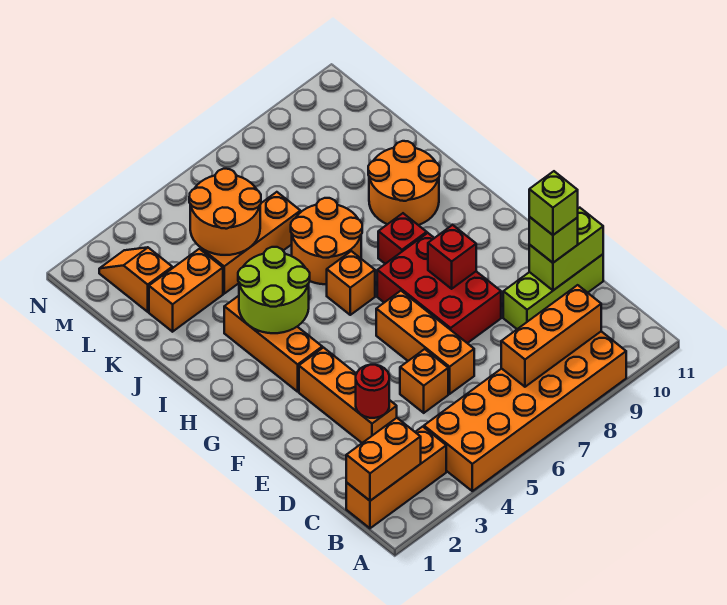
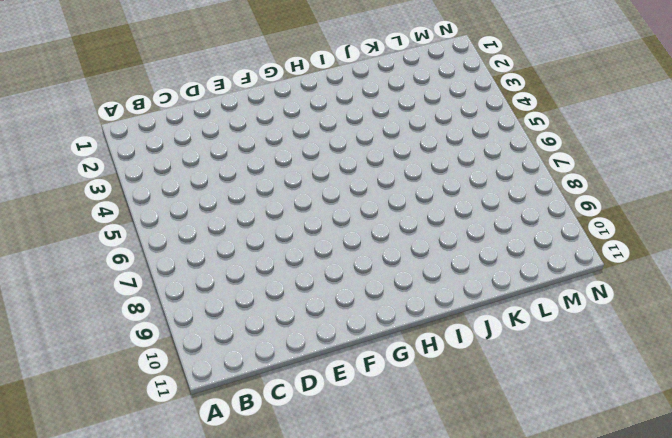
none -> orange brick A4:B9 level 1
none -> orange brick B1:B3 level 1
none -> orange brick D3:F3 level 1

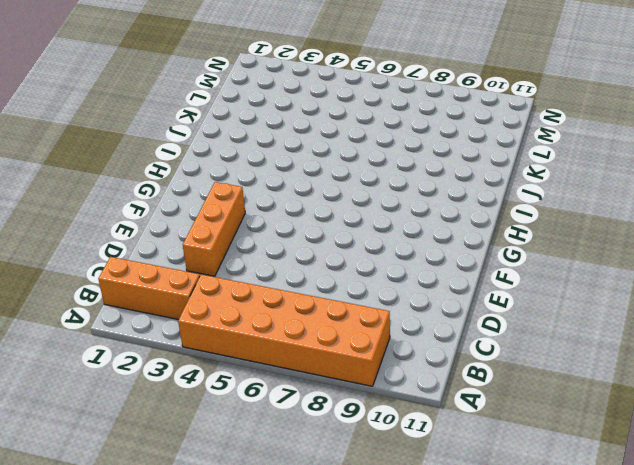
none -> orange brick D5 level 1
none -> orange brick D6:F6 level 1
none -> lime brick D9:D11 level 1

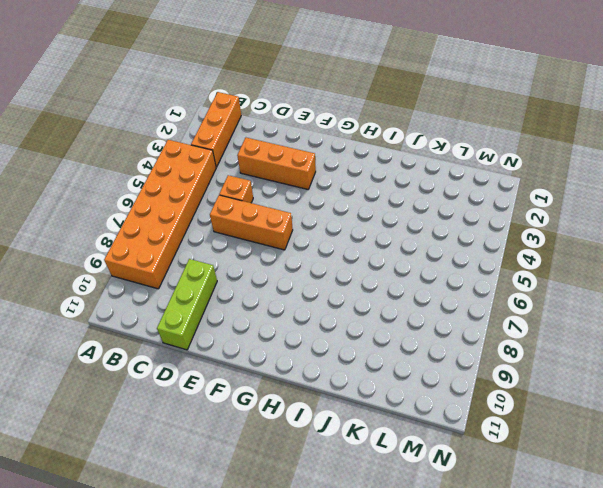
none -> red brick E7:G8 level 1
none -> orange brick G3:I3 level 1
none -> orange brick H6 level 1

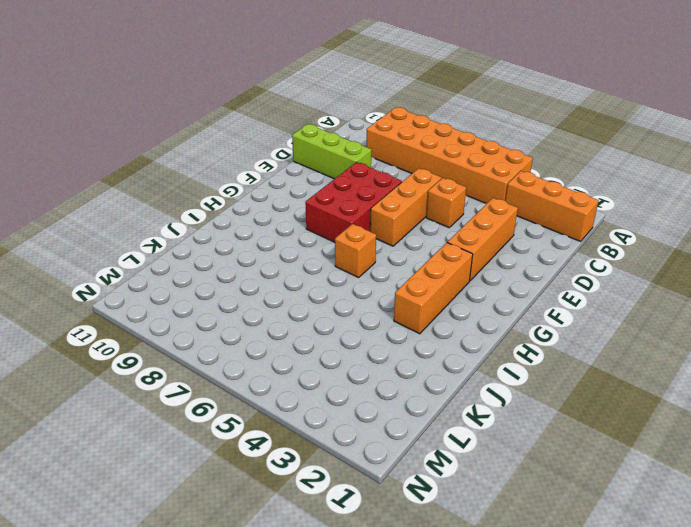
none -> red brick H8 level 1
none -> orange round brick I6:J7 level 1
none -> orange round brick I9:J10 level 1

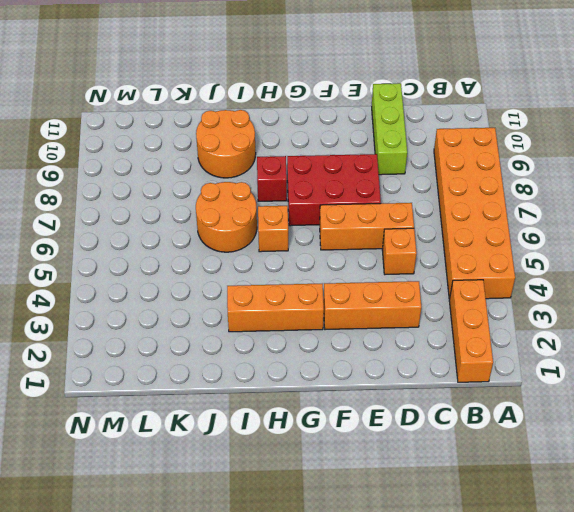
none -> orange brick K2:K3 level 1
none -> orange brick K4:K6 level 1
none -> orange slope L2:M2 level 1 top L

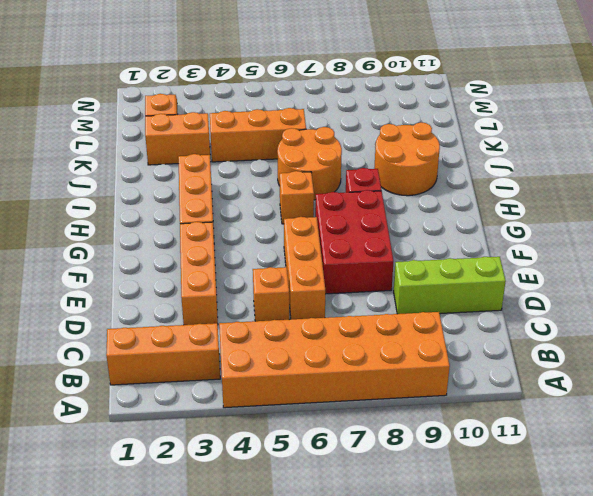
none -> orange brick B1:B2 level 2
none -> orange brick B7:B9 level 2
none -> red round brick D3 level 2

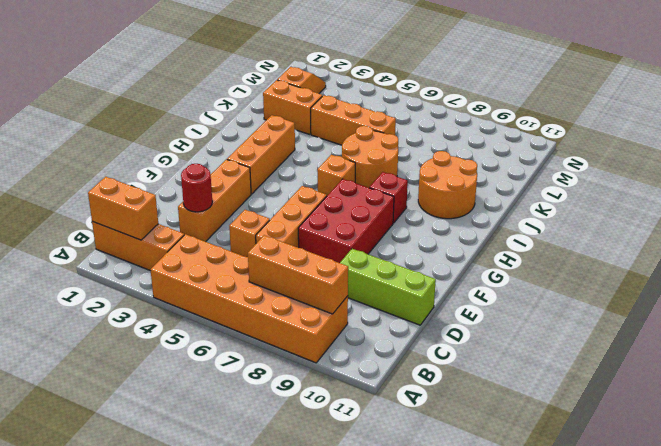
none -> lime brick D10:D11 level 2
none -> red brick F8 level 2
none -> lime round brick H3:I4 level 2

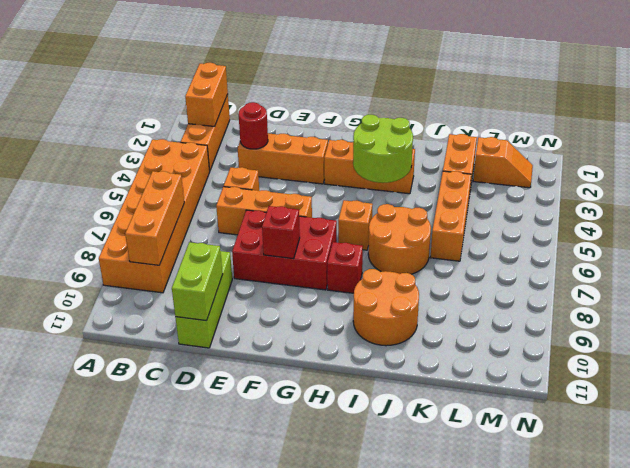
none -> orange round brick K4:L5 level 2
none -> lime brick D10 level 3
none -> lime brick D10 level 4

